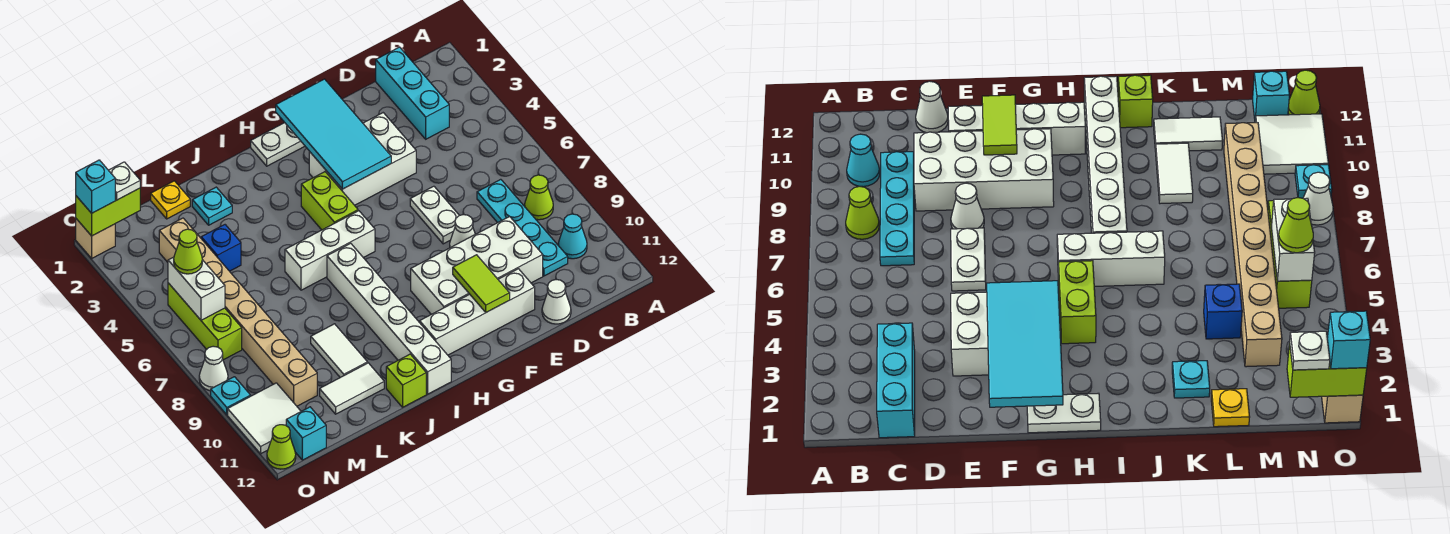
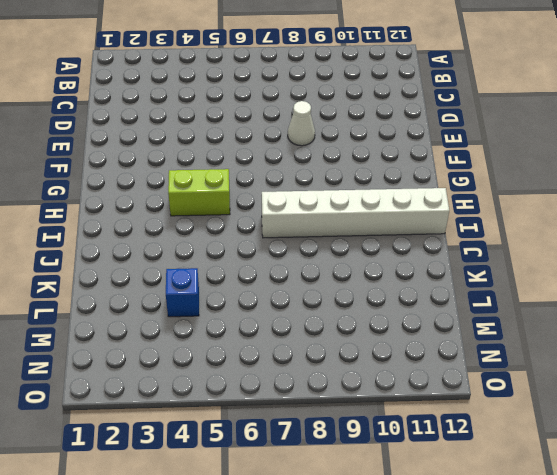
none -> lime cone B8 level 1
none -> cyan cone B10 level 1
none -> cyan brick C1:C3 level 1
none -> cyan plate C7:C10 level 1

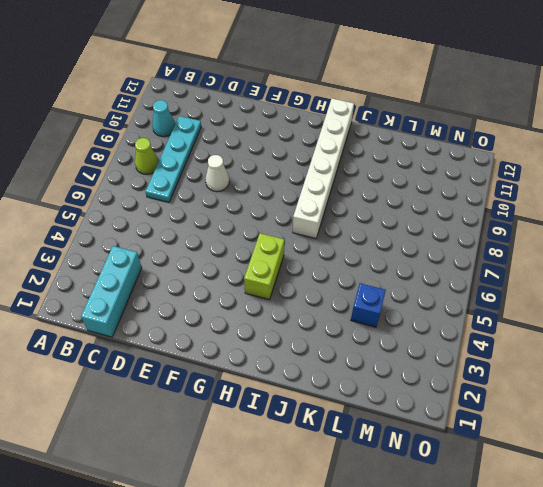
none -> white brick D9:G10 level 1
none -> white cone D12 level 1
none -> white brick E3:G4 level 1
none -> white plate E6:E7 level 1

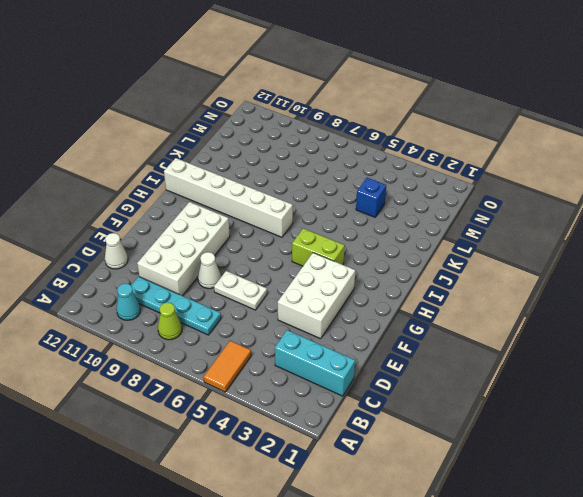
orange tile A5:B5 level 1 -> none
none -> white brick E11:H11 level 1
none -> white plate G1:H1 level 1
none -> white brick H6:J6 level 1
none -> lime brick J12 level 1

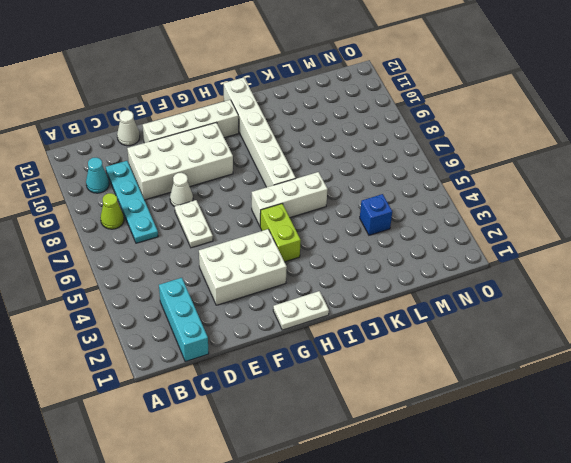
none -> lime brick J12 level 1
none -> cyan plate K2 level 1
none -> white tile K9:K10 level 1
none -> white tile K11:L11 level 1

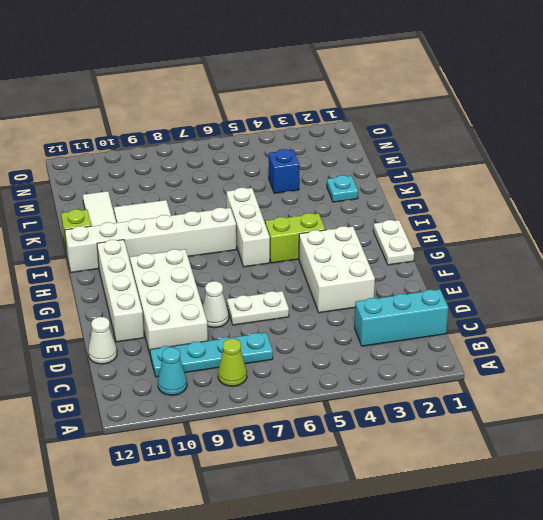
none -> yellow plate L1 level 1
none -> tan brick M3:M10 level 1
none -> lime brick N5:N7 level 1
none -> white tile N10:O11 level 1

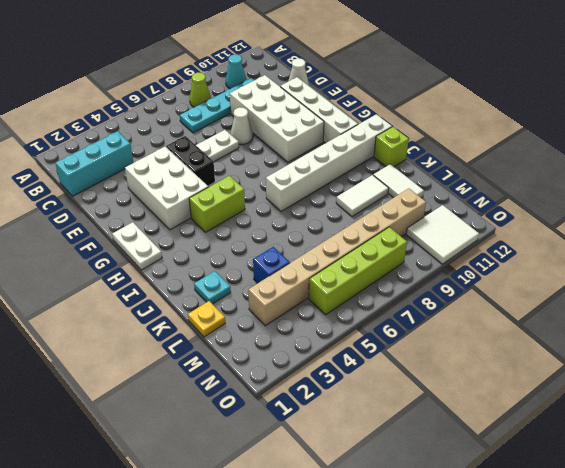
black brick E5:F5 level 1 -> none
lime brick N5:N8 level 1 -> lime brick N5:N7 level 1
none -> white brick H6:J6 level 1
none -> cyan brick N12 level 1
none -> tan brick O1 level 1
none -> white cone O8 level 1

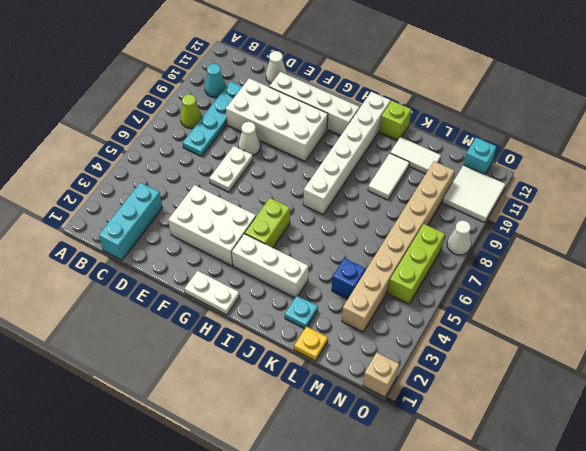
white brick H3:J3 level 1 -> white brick H6:J6 level 1
none -> cyan plate O9 level 1
none -> lime cone O12 level 1
none -> cyan tile F1:G4 level 2
none -> lime tile F10:F11 level 2

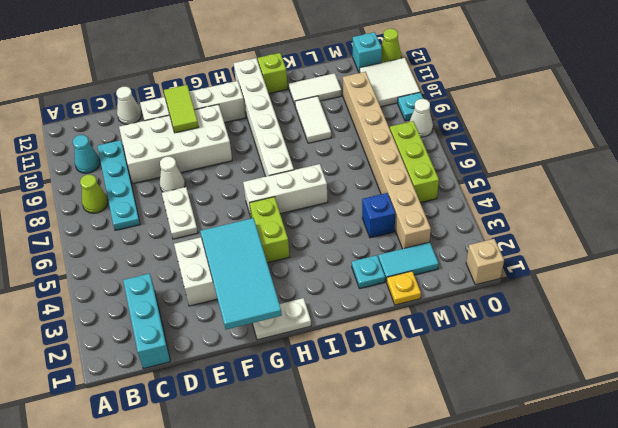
cyan tile L2:M2 level 1 -> none
none -> lime brick N1:O1 level 2
none -> white brick N5:N6 level 2
none -> white plate N1 level 3
none -> lime cone N5 level 3

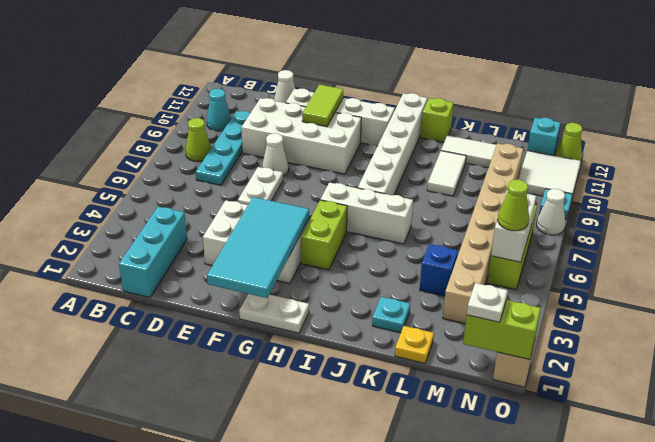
none -> cyan brick O1 level 3

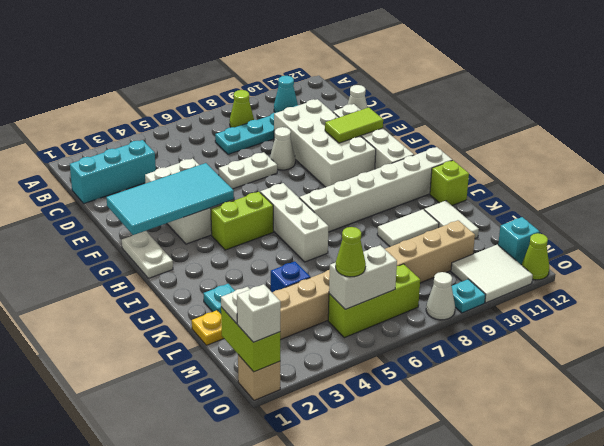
white brick O1 level 3 -> cyan brick O1 level 3

